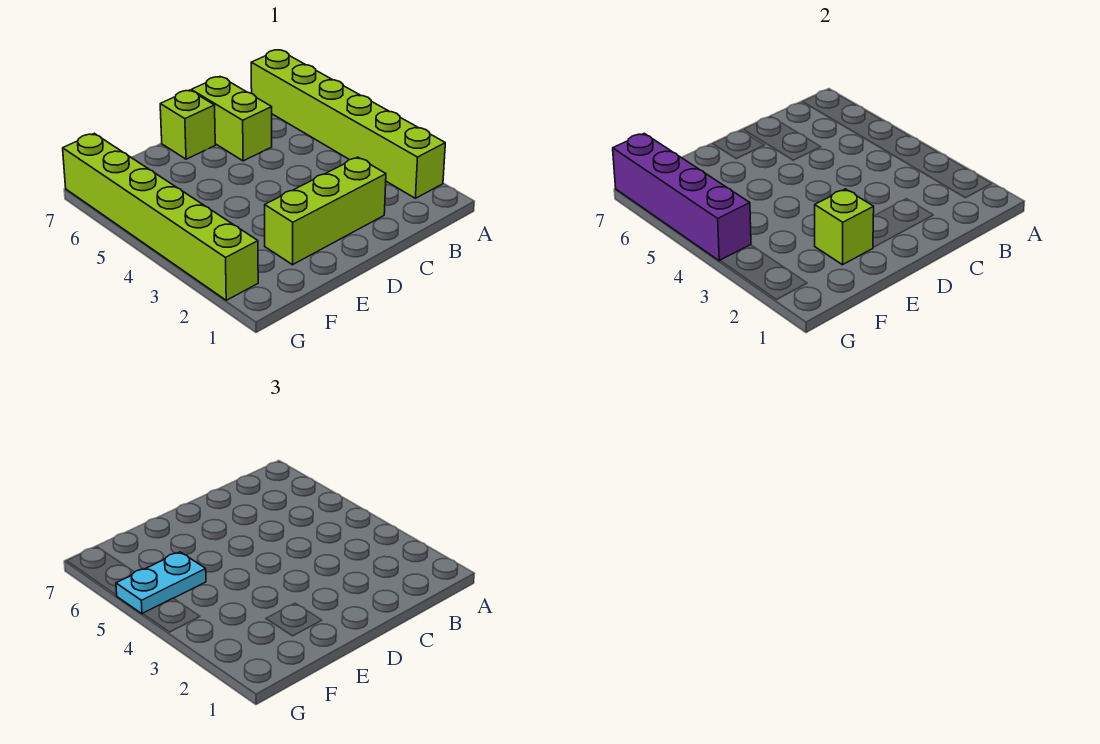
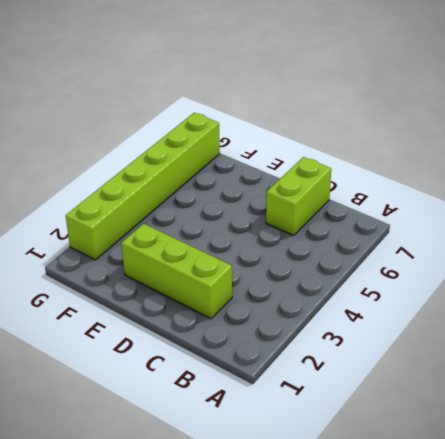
none -> lime brick A2:A7 level 1
none -> lime brick D7 level 1

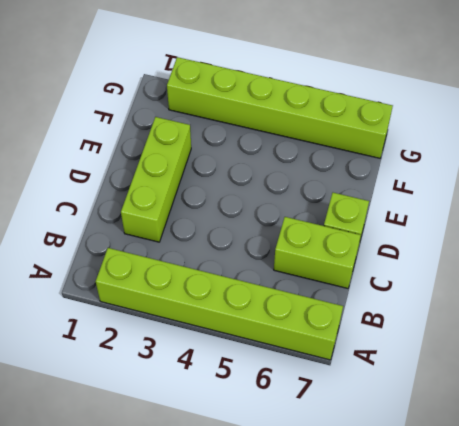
none -> lime brick E2 level 2
none -> purple brick G4:G7 level 2

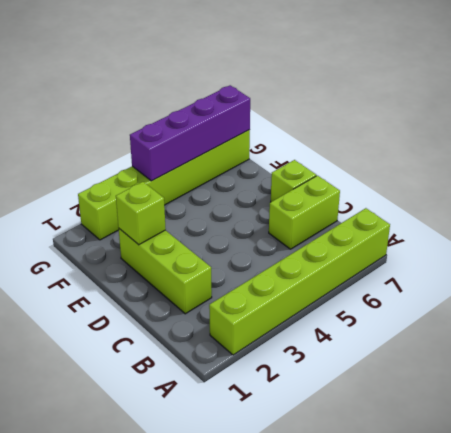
none -> cyan plate F5:G5 level 3

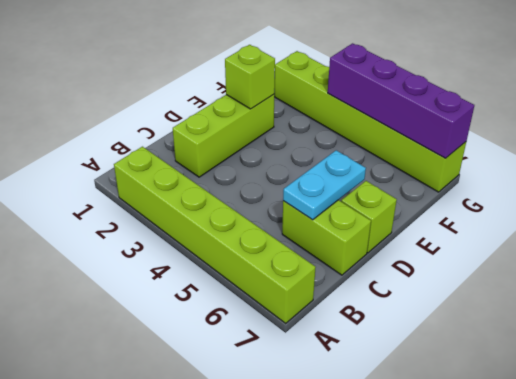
cyan plate C6:D6 level 2 -> cyan plate F5:G5 level 3

